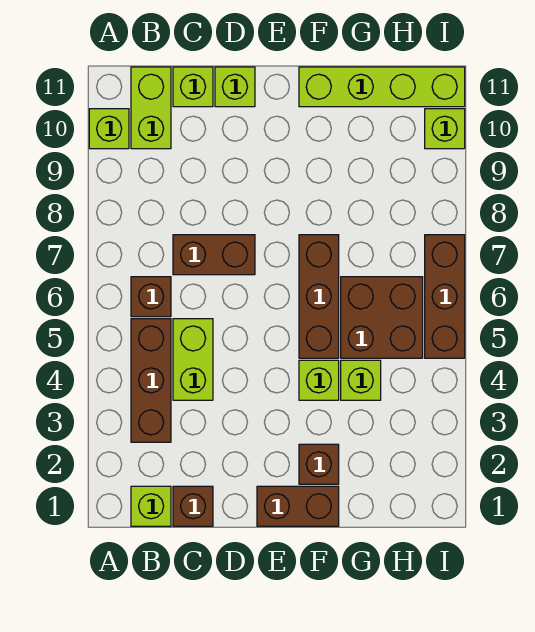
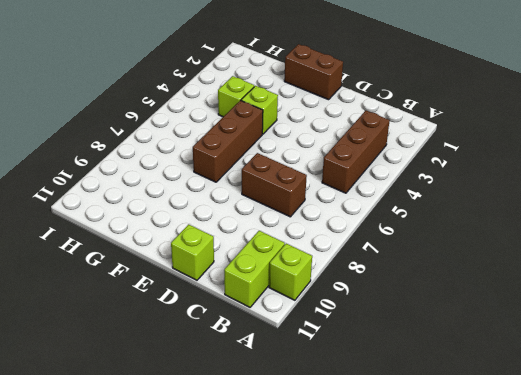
none -> lime brick B1 level 1
none -> brown brick B6 level 1
none -> brown brick C1 level 1

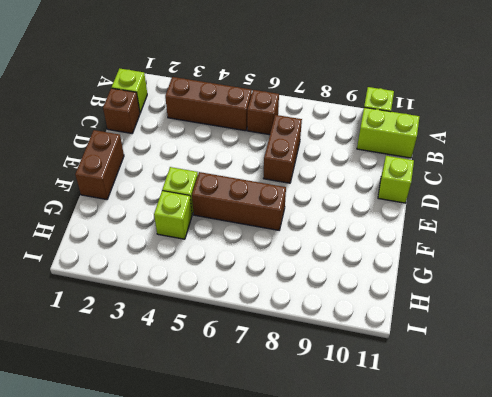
none -> lime brick C4:C5 level 1
none -> lime brick C11 level 1
none -> brown brick F2 level 1

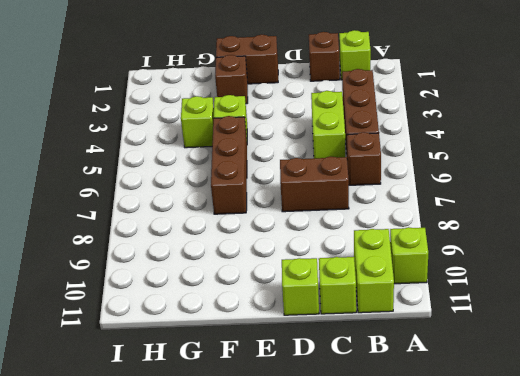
none -> lime brick F11:I11 level 1
none -> brown brick G5:H6 level 1
none -> brown brick I5:I7 level 1

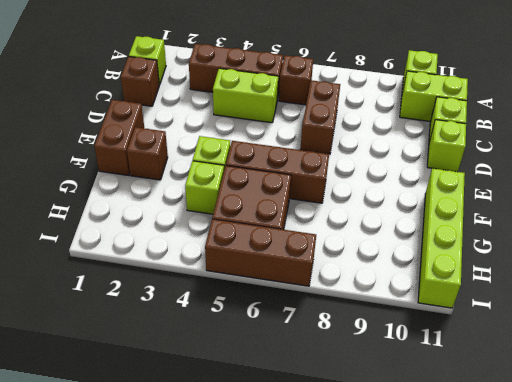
none -> lime brick I10 level 1

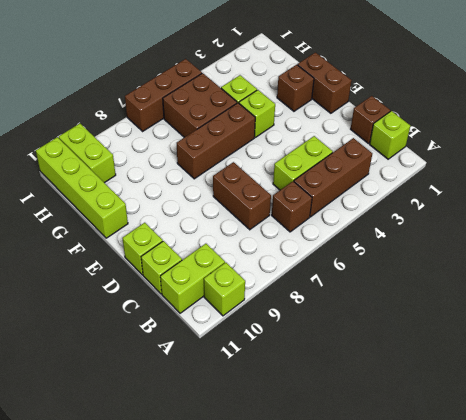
lime brick H10:I10 level 1 -> lime brick I10 level 1

